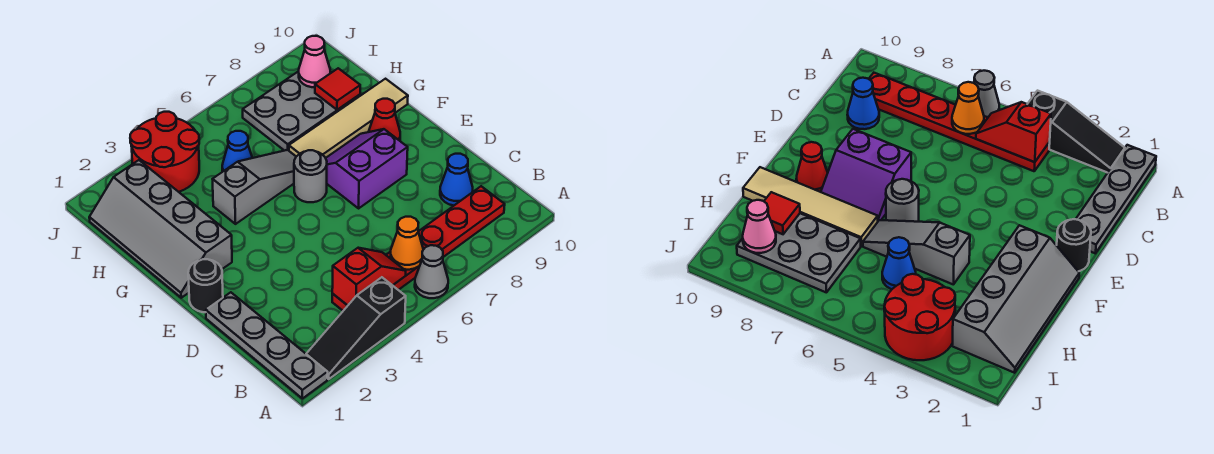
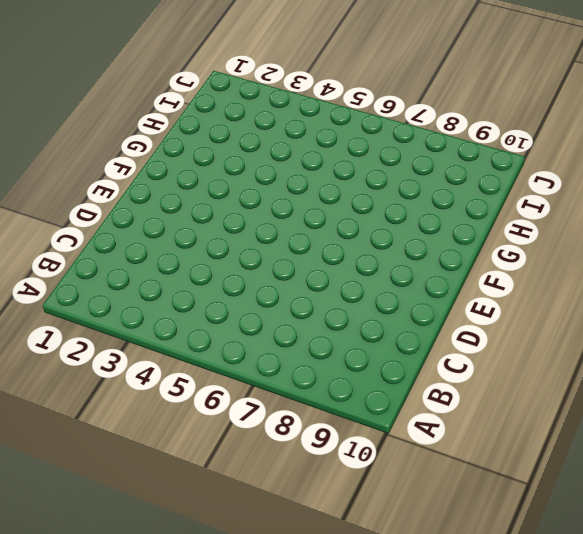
none -> grey plate A1:D1 level 1
none -> black slope A2:A4 level 1 top 4
none -> grey cone A6 level 1

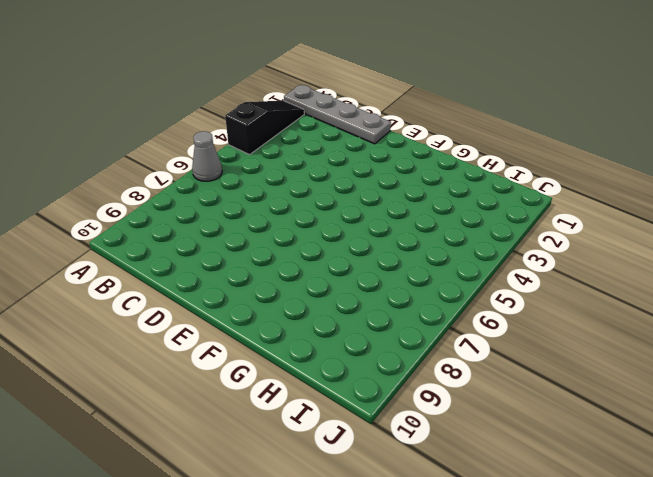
none -> red plate B4:B9 level 1
none -> blue cone C9 level 1
none -> black round brick E1 level 1

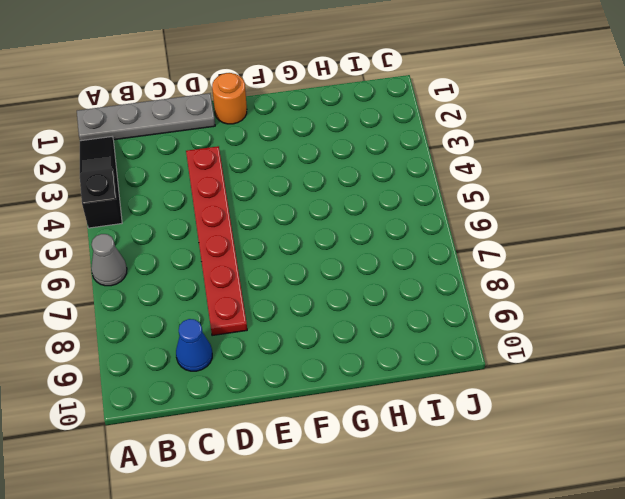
red plate D3:D8 level 1 -> red plate B4:B9 level 1
orange round brick E1 level 1 -> black round brick E1 level 1
none -> purple slope E7:F8 level 1 top E
none -> grey slope F1:I2 level 1 top 2
none -> grey round brick F6 level 1

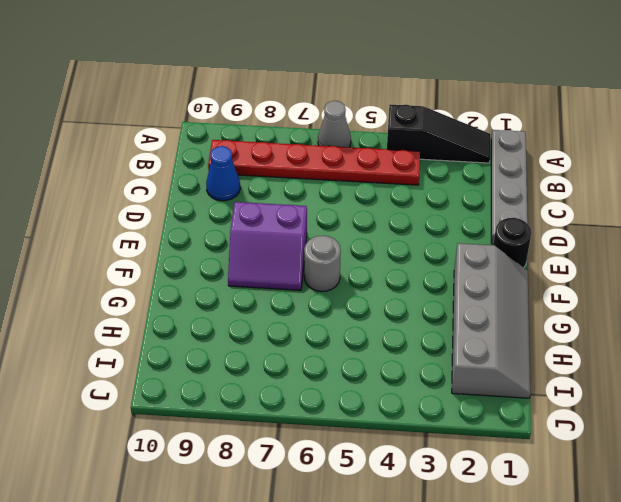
none -> red cone F9 level 1
none -> grey slope G4:G6 level 1 top 4
none -> tan tile G7:G10 level 1

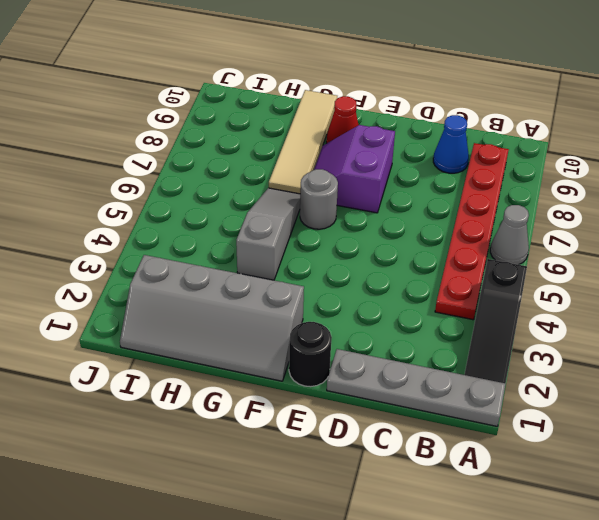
none -> blue cone H5 level 1
none -> grey plate H7:I9 level 1
none -> red round brick I3:J4 level 1

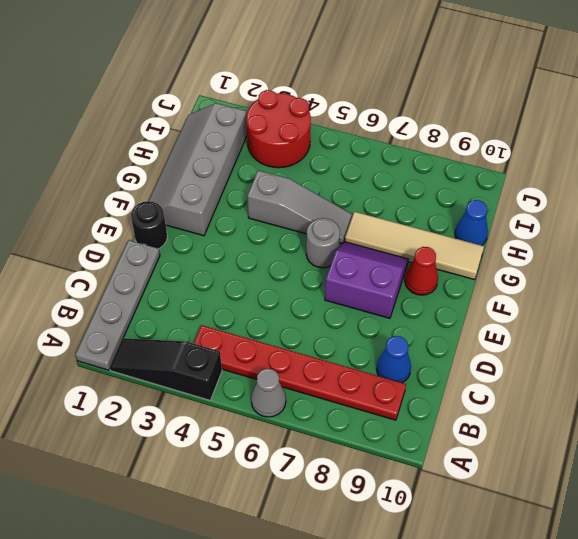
blue cone H10 level 1 -> blue cone H5 level 1
none -> grey plate H7:I9 level 1
none -> red slope B4:B5 level 2 top 4
none -> orange cone B6 level 2

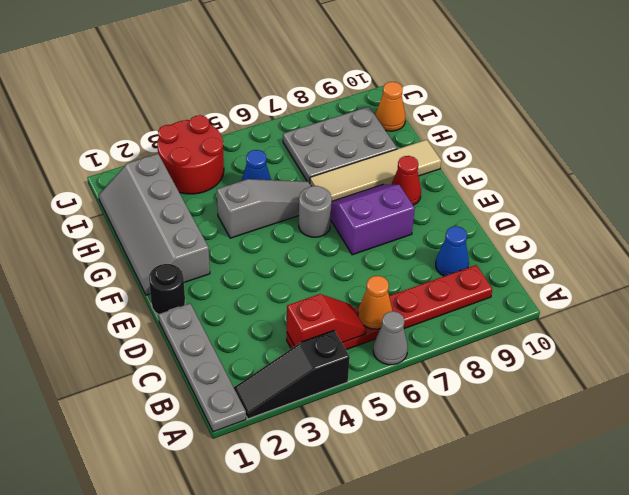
orange cone I10 level 1 -> none
none -> red tile H9 level 2
none -> pink cone I9 level 2

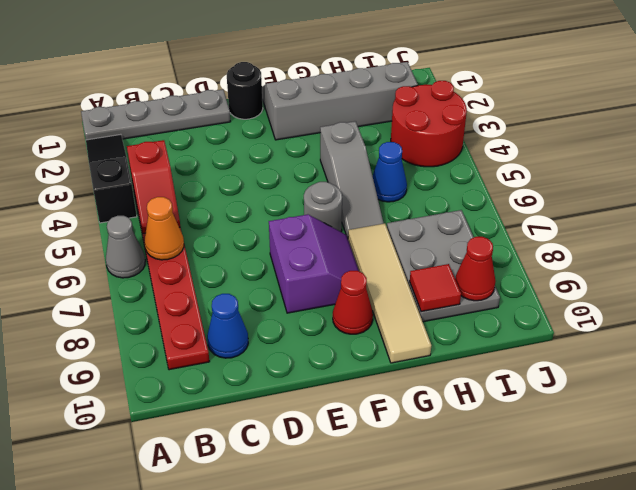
red cone I9 level 2 -> pink cone I9 level 2

